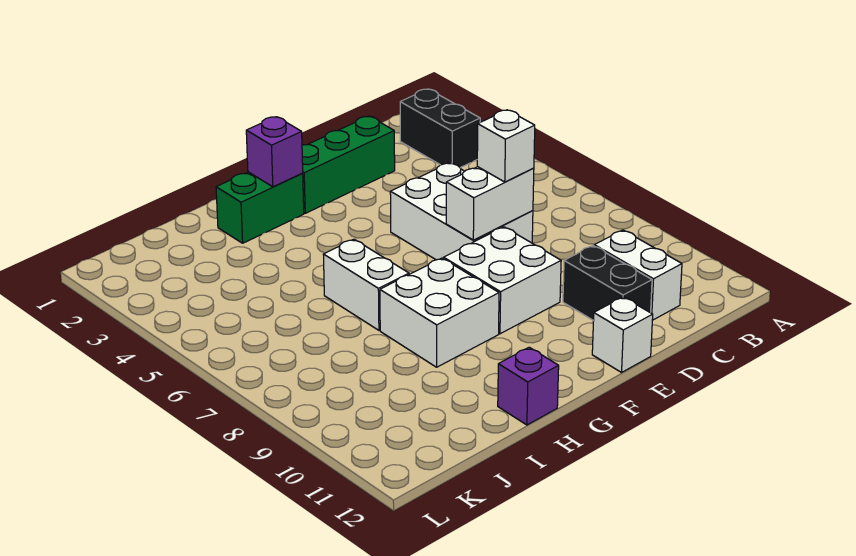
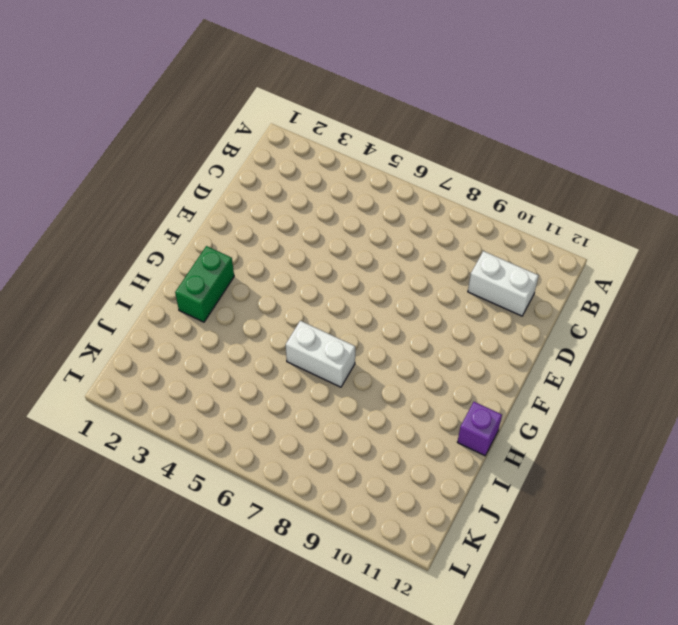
none -> black brick B2:B3 level 1
none -> green brick D2:F2 level 1
none -> white brick D5:E7 level 1

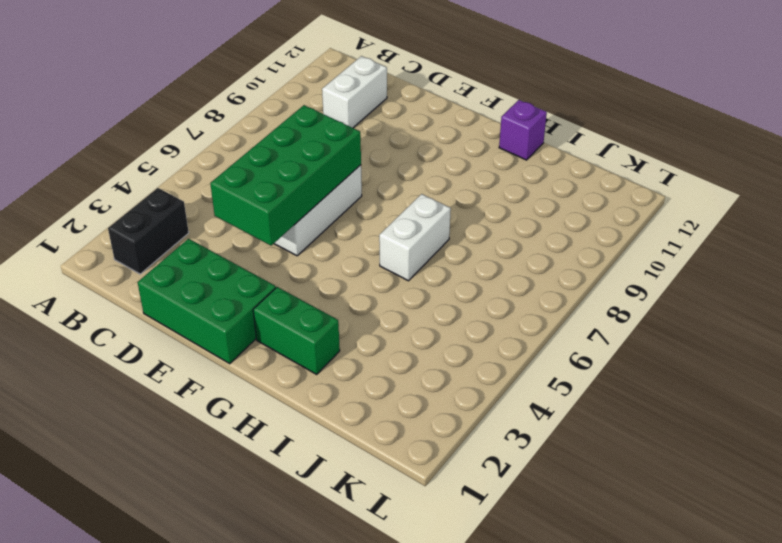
green brick D1:F2 level 1 -> green brick D2:F2 level 1
green brick D4:E7 level 2 -> white brick D7:E7 level 2
none -> black brick D10:D11 level 1
none -> white brick E8:F9 level 1
none -> white brick E12 level 1

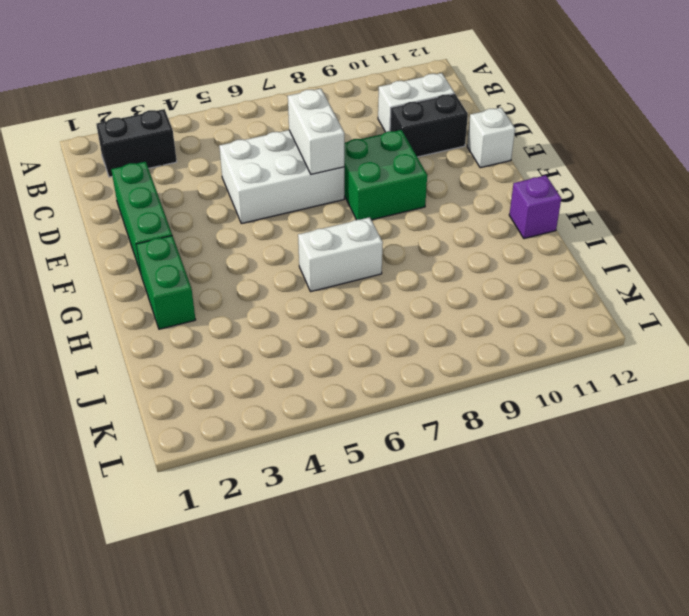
green brick E8:F9 level 1 -> white brick E8:F9 level 1
none -> white brick G8:H9 level 1
none -> purple brick G2 level 2
none -> white brick D7 level 3

